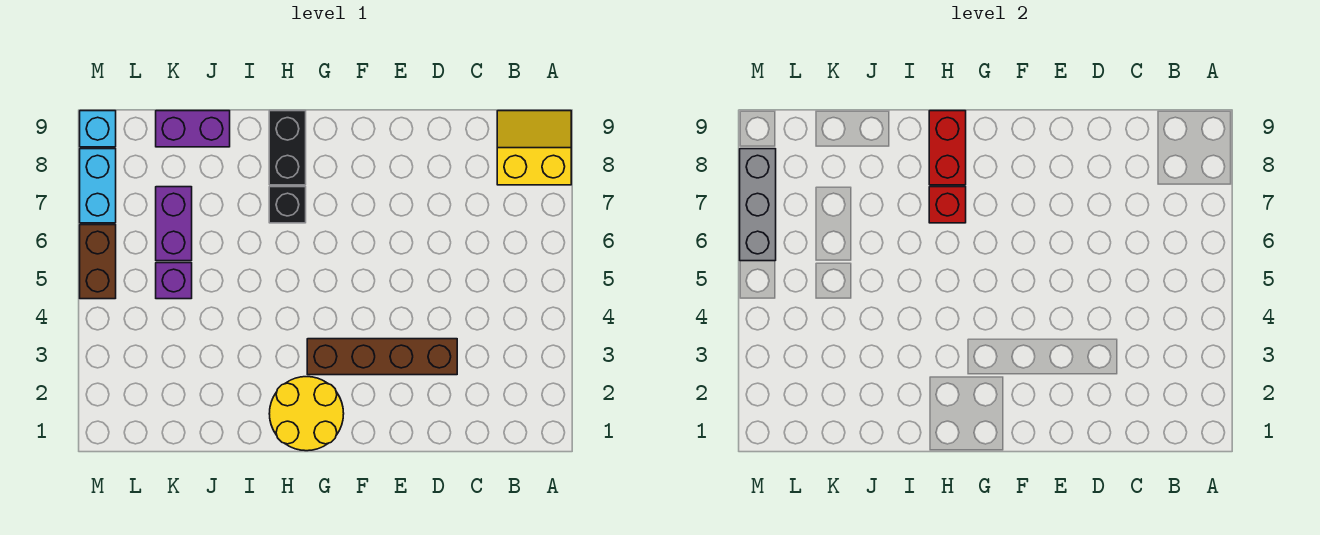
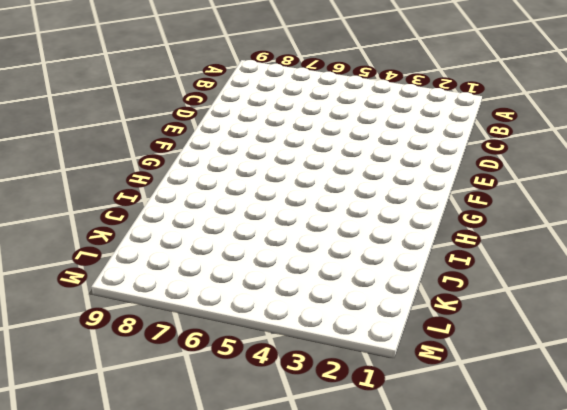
none -> yellow slope A8:B9 level 1 top 8
none -> brown brick D3:G3 level 1
none -> yellow round brick G1:H2 level 1

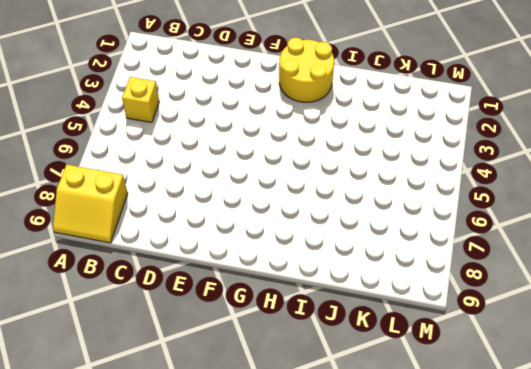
yellow brick B4 level 1 -> none
none -> brown brick D3:G3 level 1
none -> black brick H7 level 1
none -> black brick H8:H9 level 1

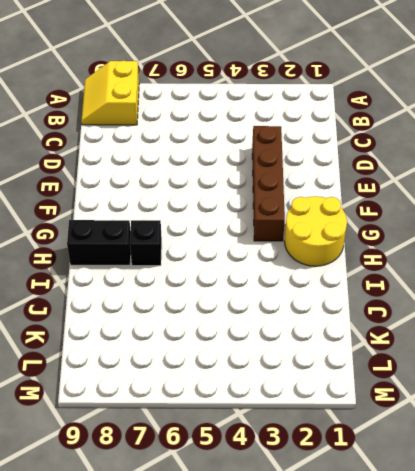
none -> purple brick J9:K9 level 1
none -> purple brick K5 level 1
none -> purple brick K6:K7 level 1

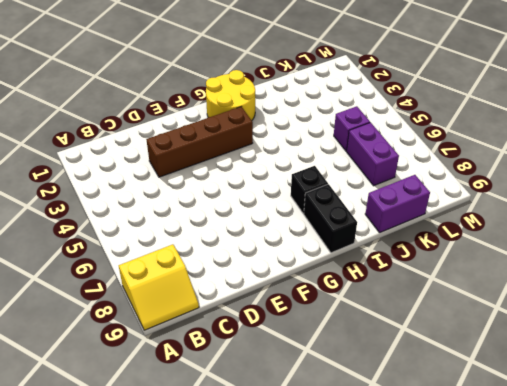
none -> brown brick M5:M6 level 1
none -> cyan brick M7:M8 level 1
none -> cyan brick M9 level 1

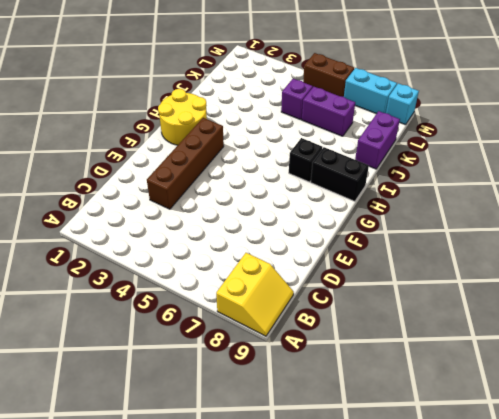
none -> red brick H7 level 2
none -> red brick H8:H9 level 2
none -> grey brick M6:M8 level 2

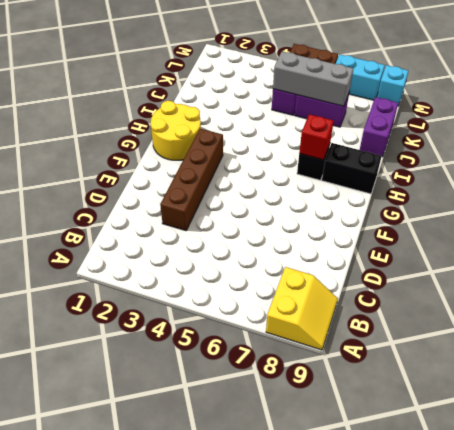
grey brick K5:K7 level 2 -> grey brick M6:M8 level 2
none -> red brick H8:H9 level 2

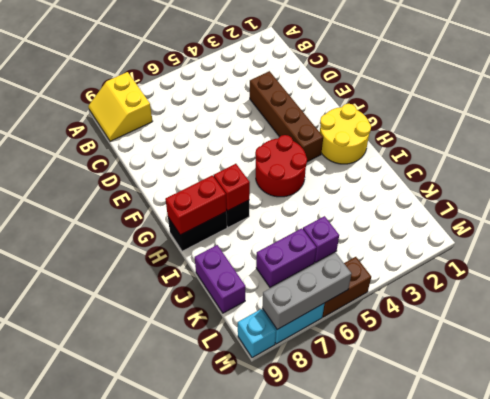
red round brick G4:H5 level 1 -> none

